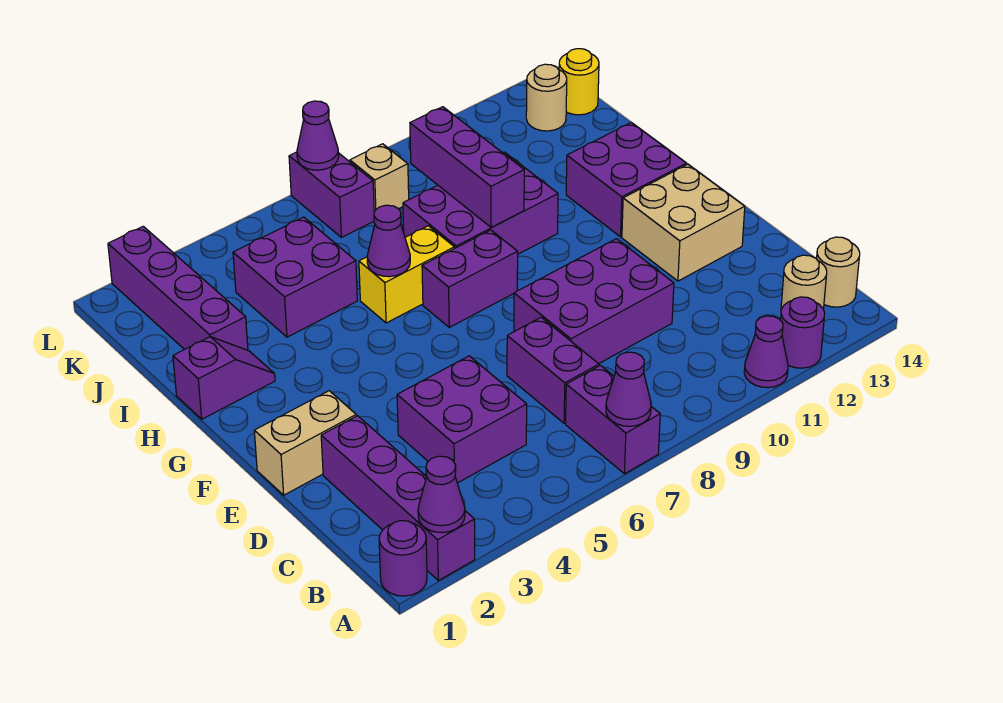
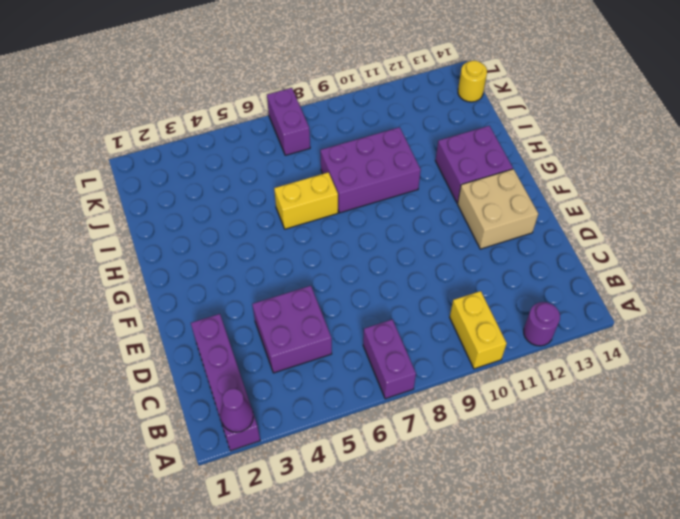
yellow brick A10:B10 level 1 -> none
none -> purple round brick A1 level 1
none -> purple cone A11 level 1
none -> tan round brick B13 level 1

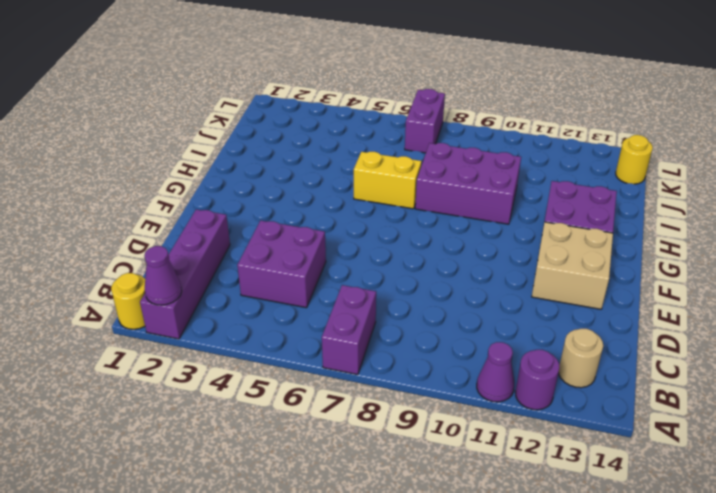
yellow round brick A1 level 1 -> purple round brick A1 level 1
none -> tan round brick B14 level 1
none -> purple brick C7:D7 level 1
none -> purple brick D8:E10 level 1

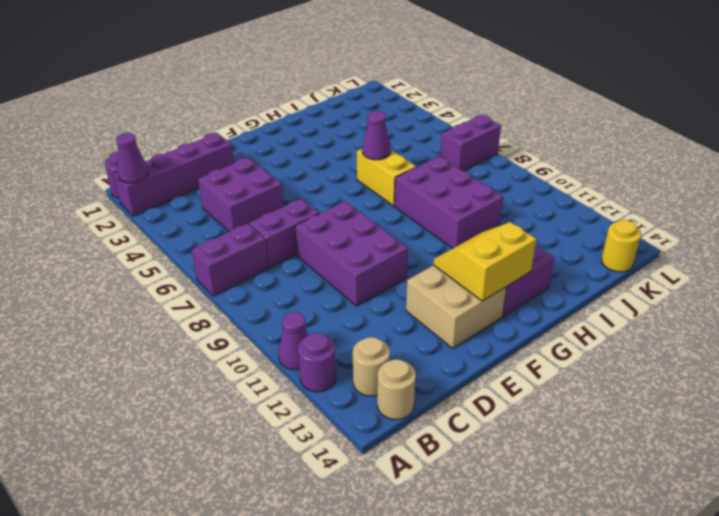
yellow slope F12:G13 level 2 top 13 -> none
none -> tan brick E1:E2 level 1
none -> purple brick G7:G8 level 1
none -> purple slope H1:H2 level 1 top 1

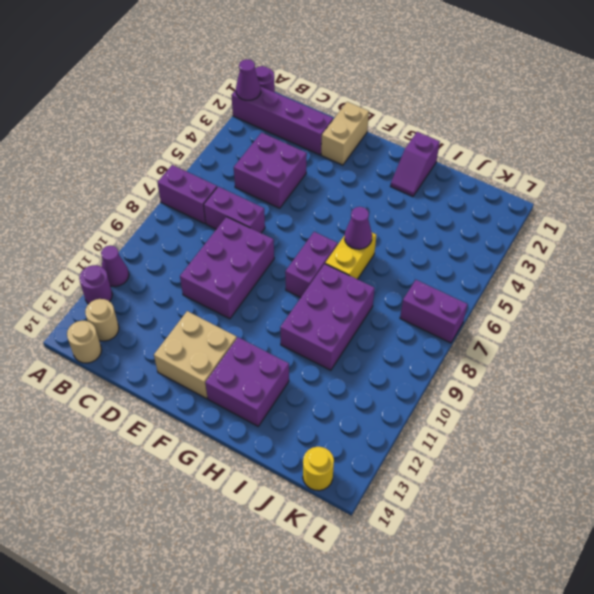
none -> purple brick I2:L2 level 1
none -> purple brick I4:J5 level 1
none -> tan brick K8 level 1

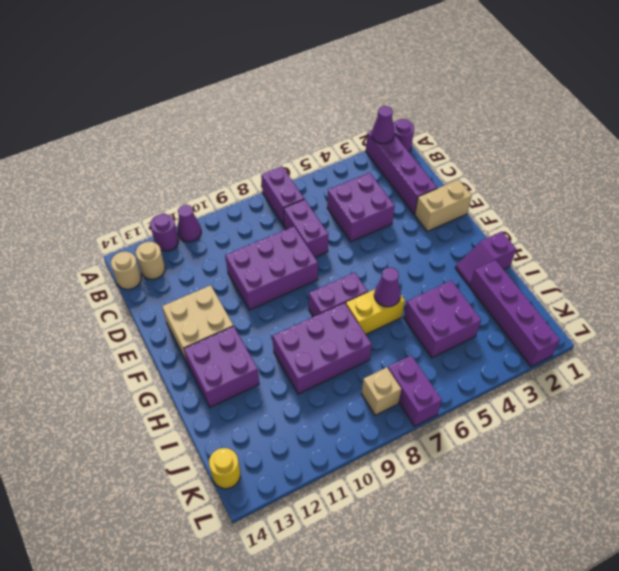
none -> tan round brick K13 level 1
none -> purple cone A7 level 2
none -> purple brick H9:J9 level 2

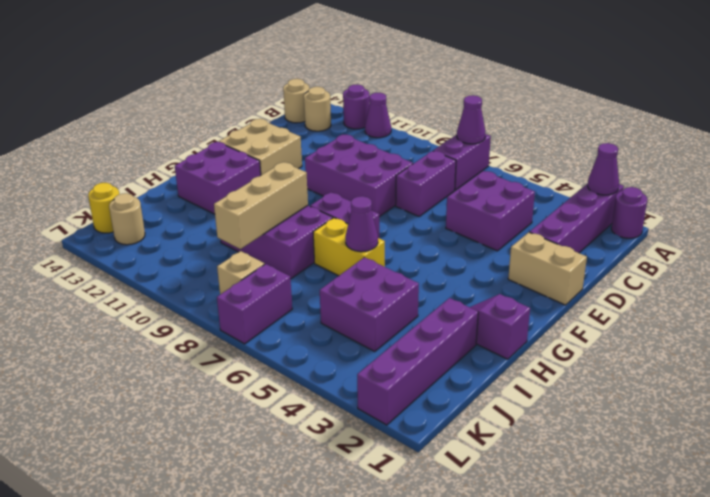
tan brick H9:J9 level 2 -> purple brick H9:J9 level 2
none -> purple cone L7 level 2

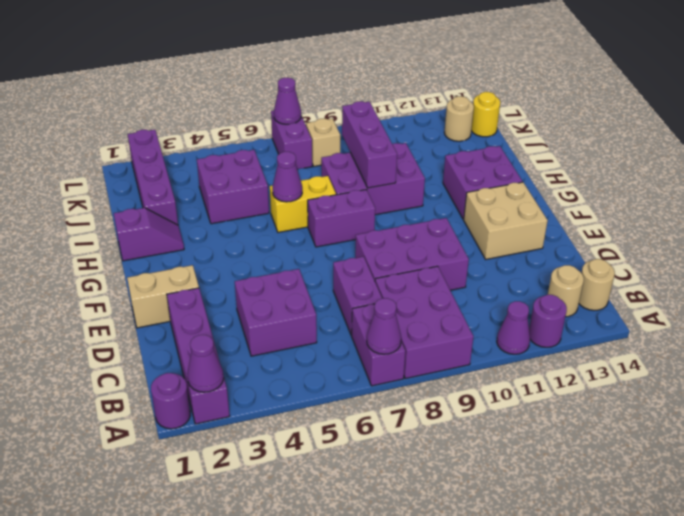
purple brick A8:C9 level 1 -> none

